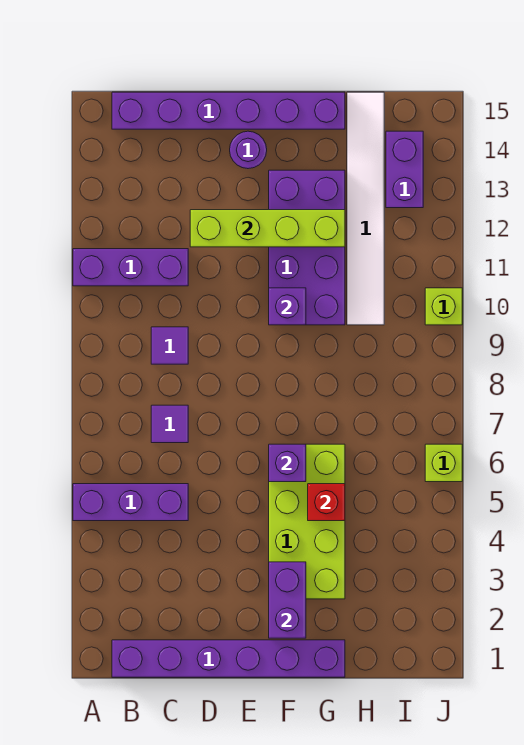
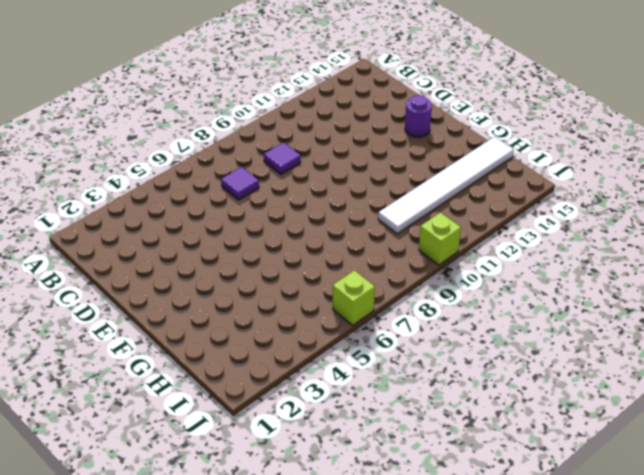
none -> purple brick A5:C5 level 1
none -> purple brick A11:C11 level 1
none -> purple brick B1:G1 level 1

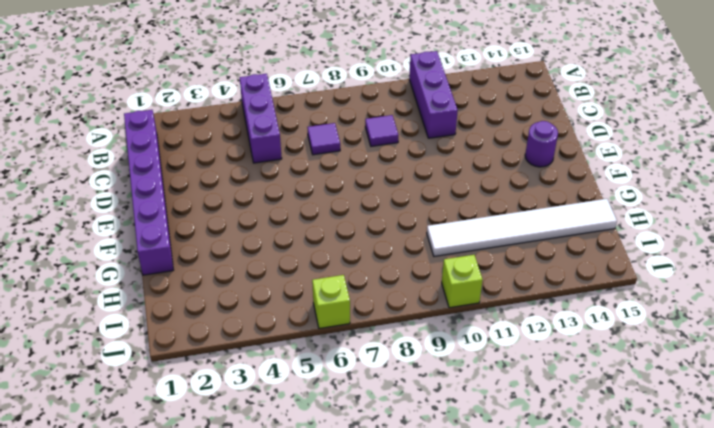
none -> purple brick B15:G15 level 1
none -> lime brick F3:G6 level 1
none -> purple brick F10:G13 level 1

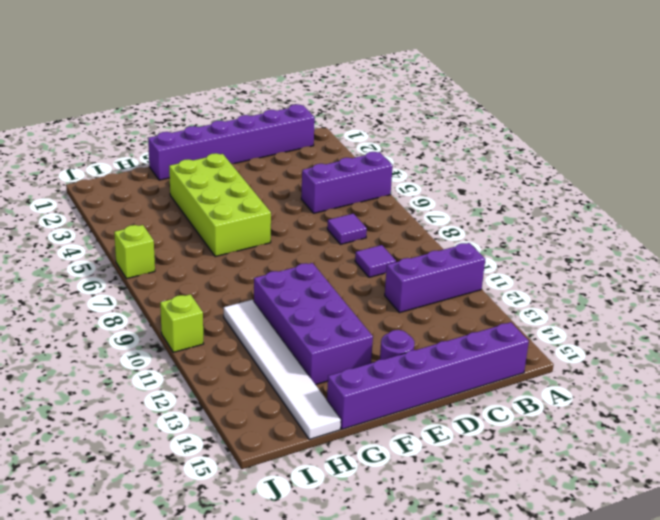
none -> purple brick I13:I14 level 1
none -> lime brick D12:G12 level 2
none -> purple brick F2:F3 level 2

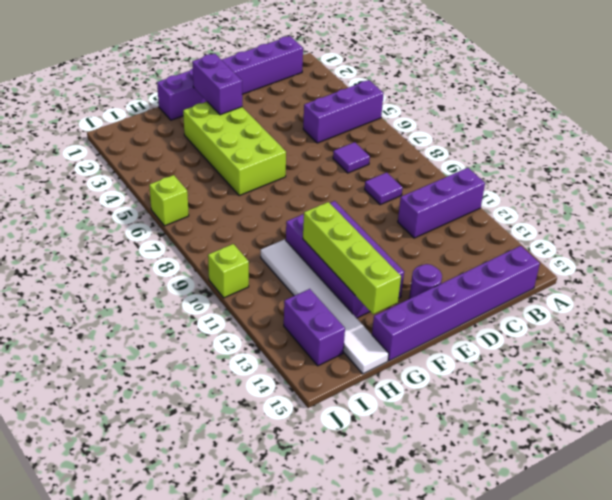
lime brick G11:G14 level 2 -> lime brick D12:G12 level 2
none -> purple brick F6 level 2
none -> purple brick F10 level 2
none -> red brick G5 level 2

